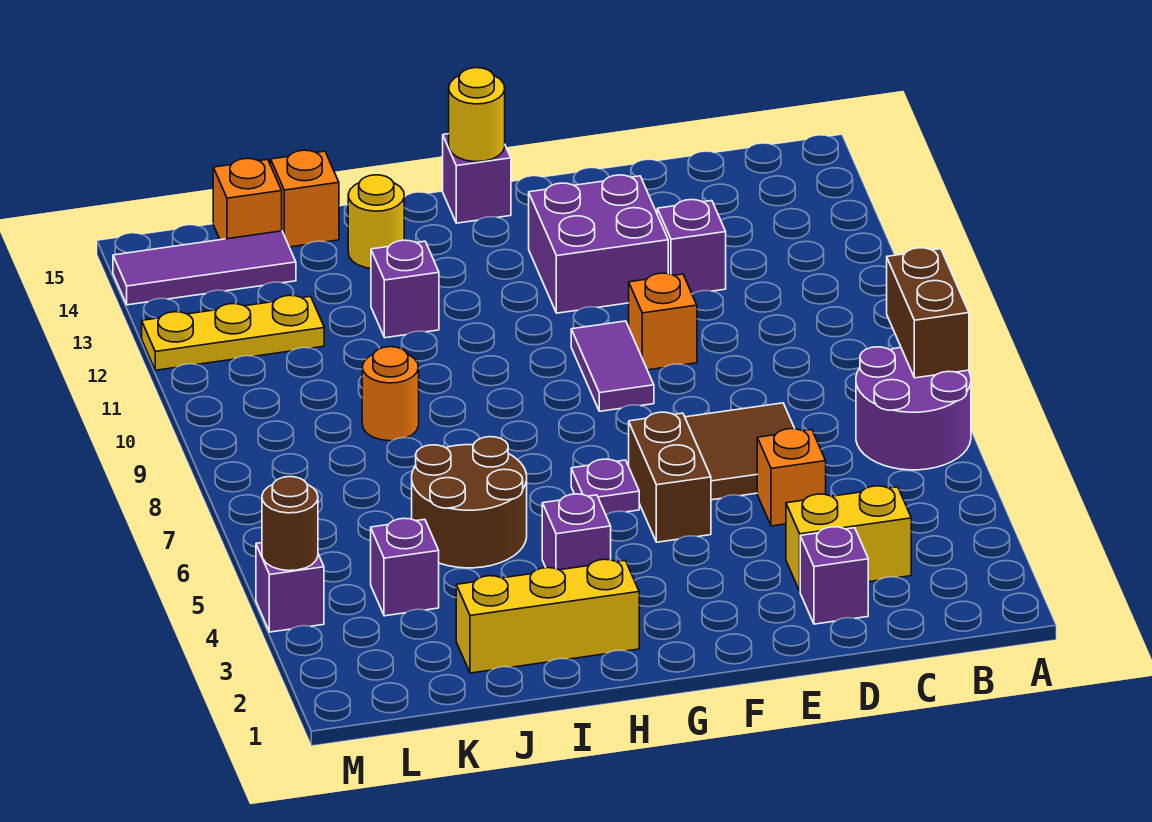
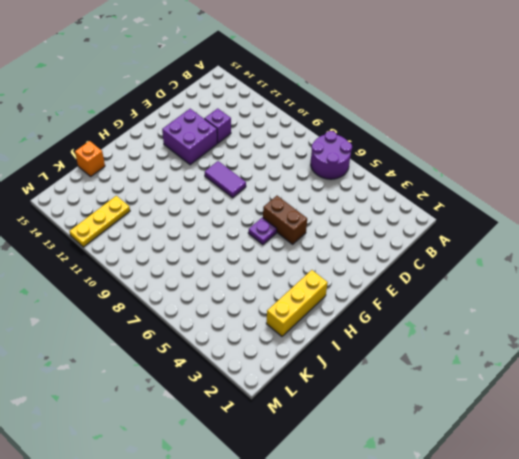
none -> yellow brick C3:D3 level 1
none -> purple brick D2 level 1
none -> orange brick D5 level 1

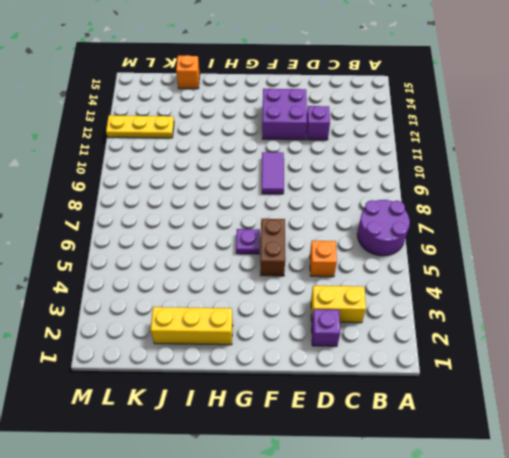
none -> brown tile D6:E7 level 1
none -> orange brick E10 level 1
none -> purple brick G15 level 1

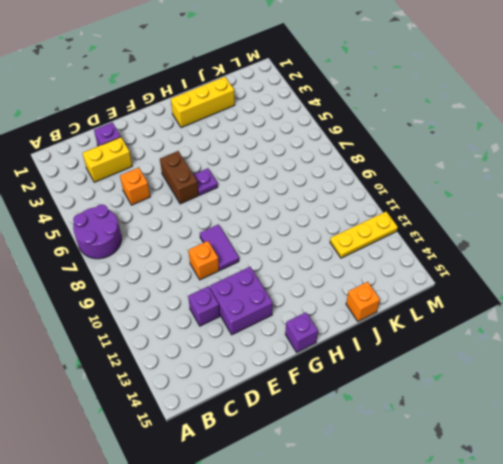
none -> brown tile D6:E7 level 1
none -> purple brick H4 level 1
none -> brown round brick I5:J6 level 1

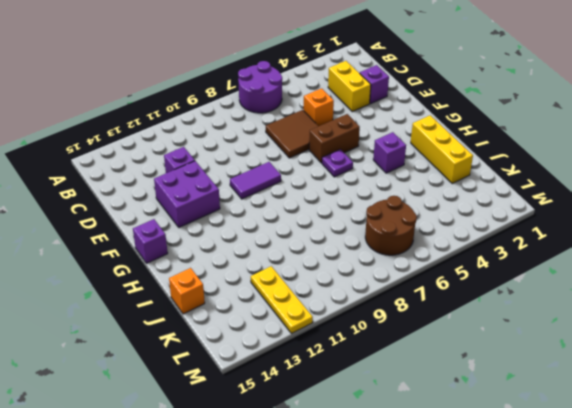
brown round brick K6:L7 level 1 -> brown round brick I5:J6 level 1
none -> orange brick E10 level 1
none -> purple brick I12 level 1
none -> yellow round brick I14 level 1

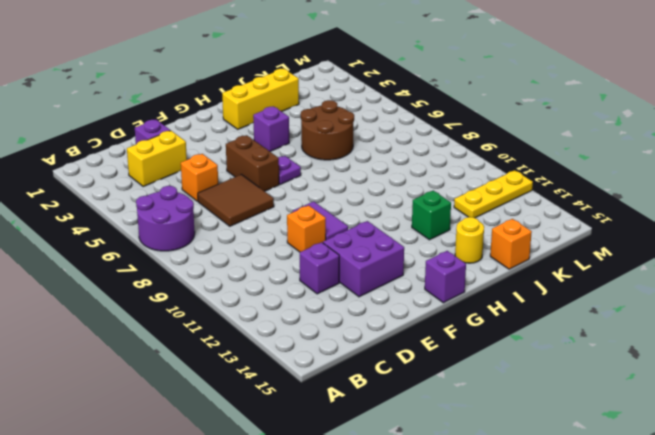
green brick I12 level 1 -> purple brick I12 level 1
none -> orange round brick J9 level 1
none -> purple brick K4 level 1
none -> purple tile K14:M14 level 1

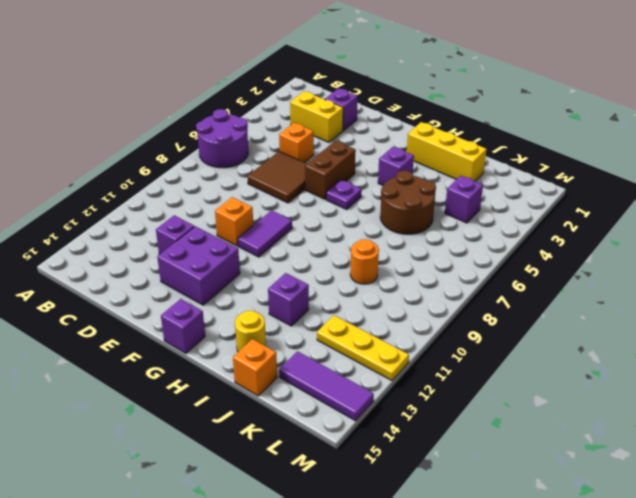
none -> orange brick K15 level 1
none -> purple brick M4 level 1
none -> brown brick A7:A8 level 2

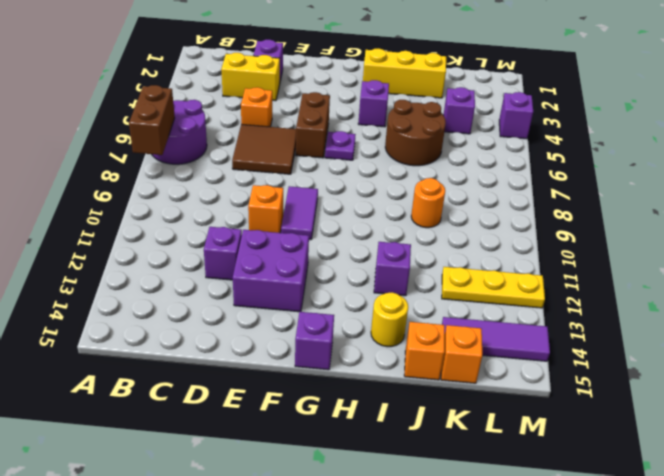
none -> yellow round brick G15 level 2
none -> brown round brick M4 level 2

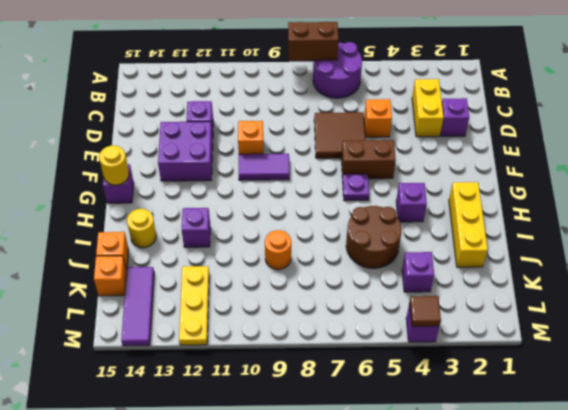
brown tile M4 level 2 -> brown round brick M4 level 2

